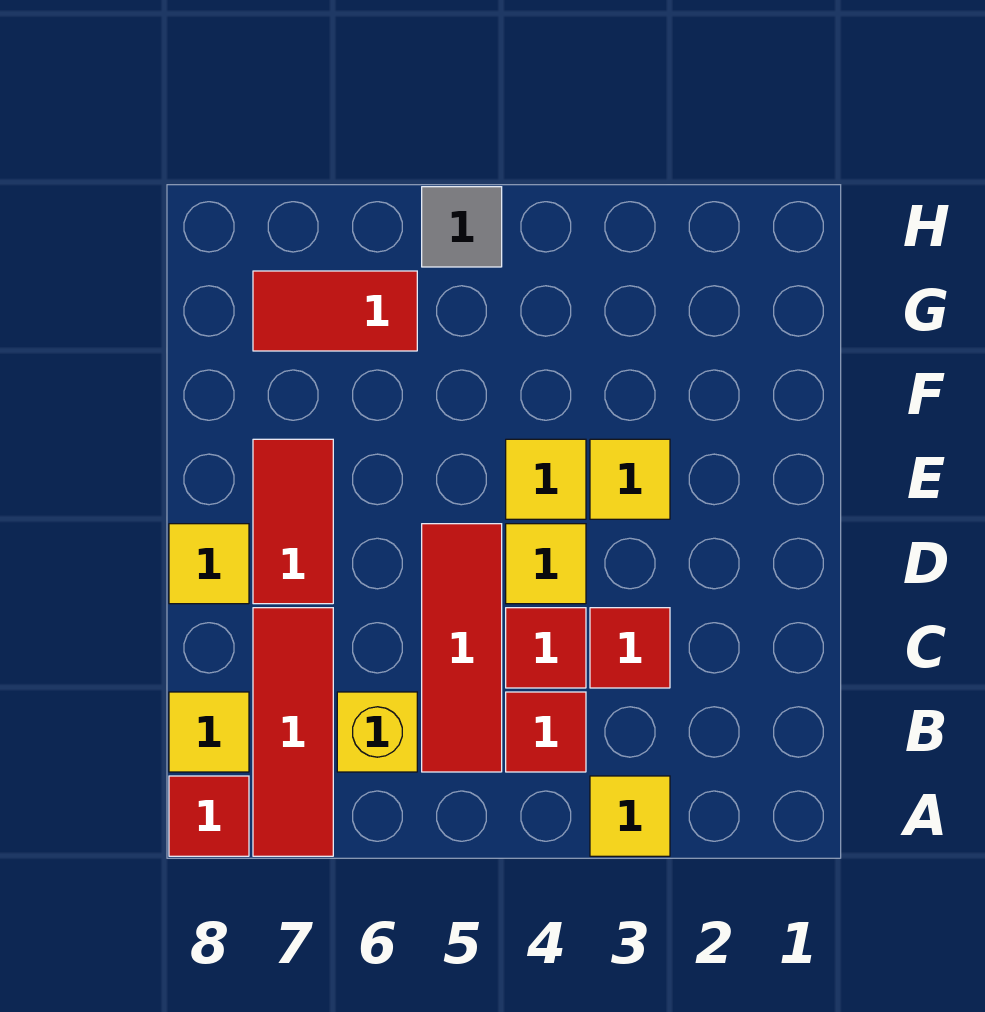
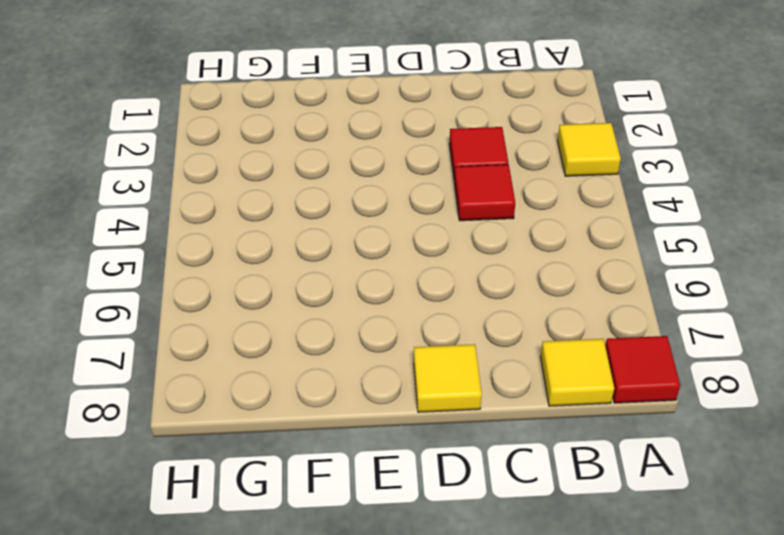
none -> red tile A7:C7 level 1
none -> red tile B4 level 1
none -> red tile B5:D5 level 1

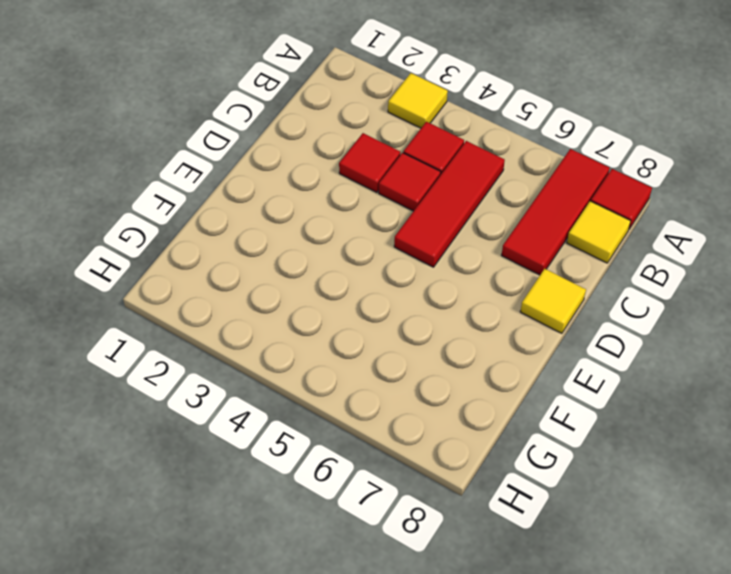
none -> yellow brick B6 level 1
none -> yellow tile D4 level 1
none -> red tile D7:E7 level 1

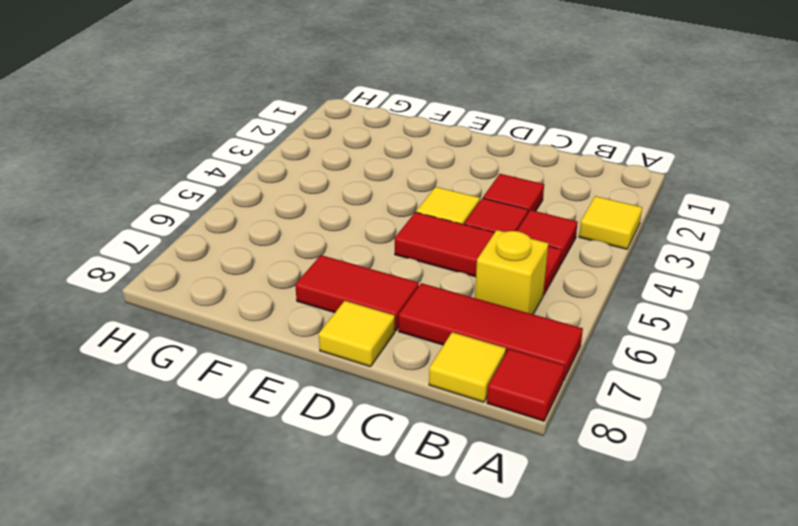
none -> yellow tile E3 level 1
none -> yellow tile E4 level 1
none -> red tile G6:G7 level 1

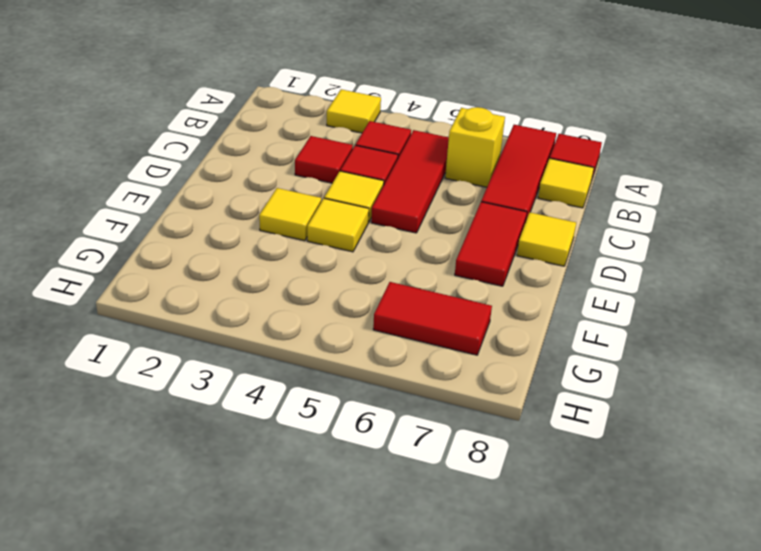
none -> grey tile H5 level 1

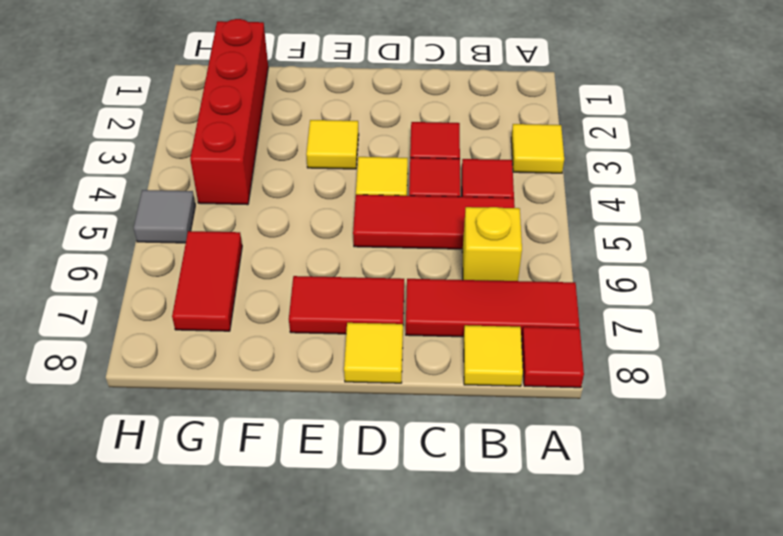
red brick G1:G4 level 1 -> none
none -> yellow tile E4 level 1

